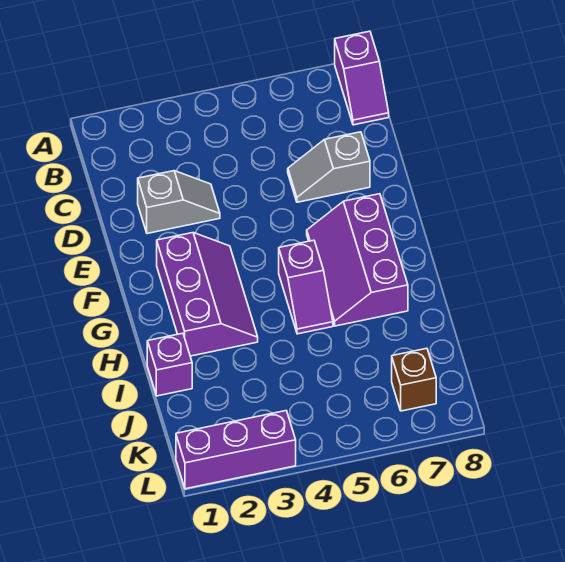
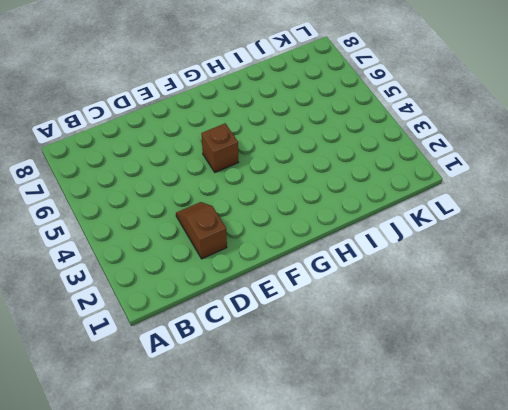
brown slope D2:D3 level 1 top 2 -> grey slope D2:D3 level 1 top 2
brown brick F5 level 1 -> brown brick K7 level 1
none -> purple slope A8:B8 level 1 top A
none -> grey slope D6:D7 level 1 top 7

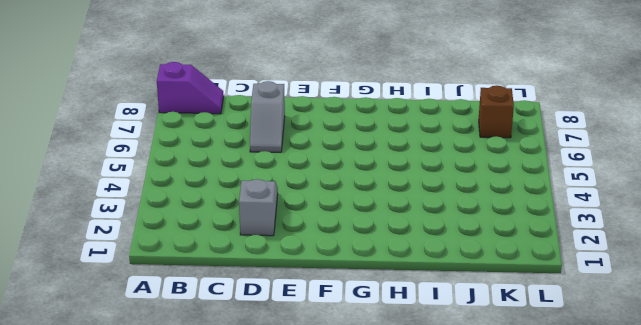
none -> purple slope F2:H3 level 1 top 2
none -> purple slope F6:H7 level 1 top 7

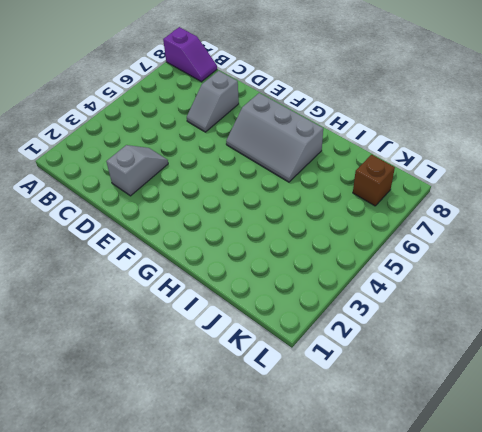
grey slope F6:H7 level 1 top 7 -> purple slope F6:H7 level 1 top 7
none -> purple slope F2:H3 level 1 top 2
none -> purple slope G5:H5 level 1 top G

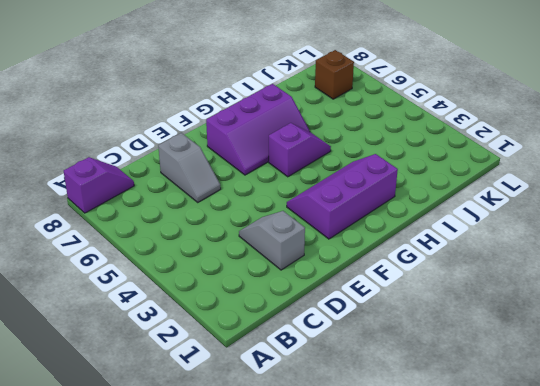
none -> purple brick I1 level 1
none -> purple brick L1:L3 level 1

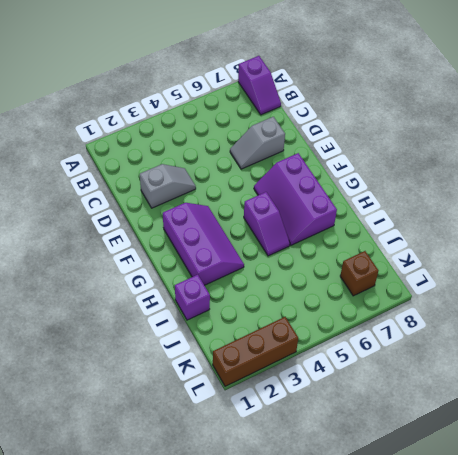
brown brick L1:L3 level 1 -> purple brick L1:L3 level 1

